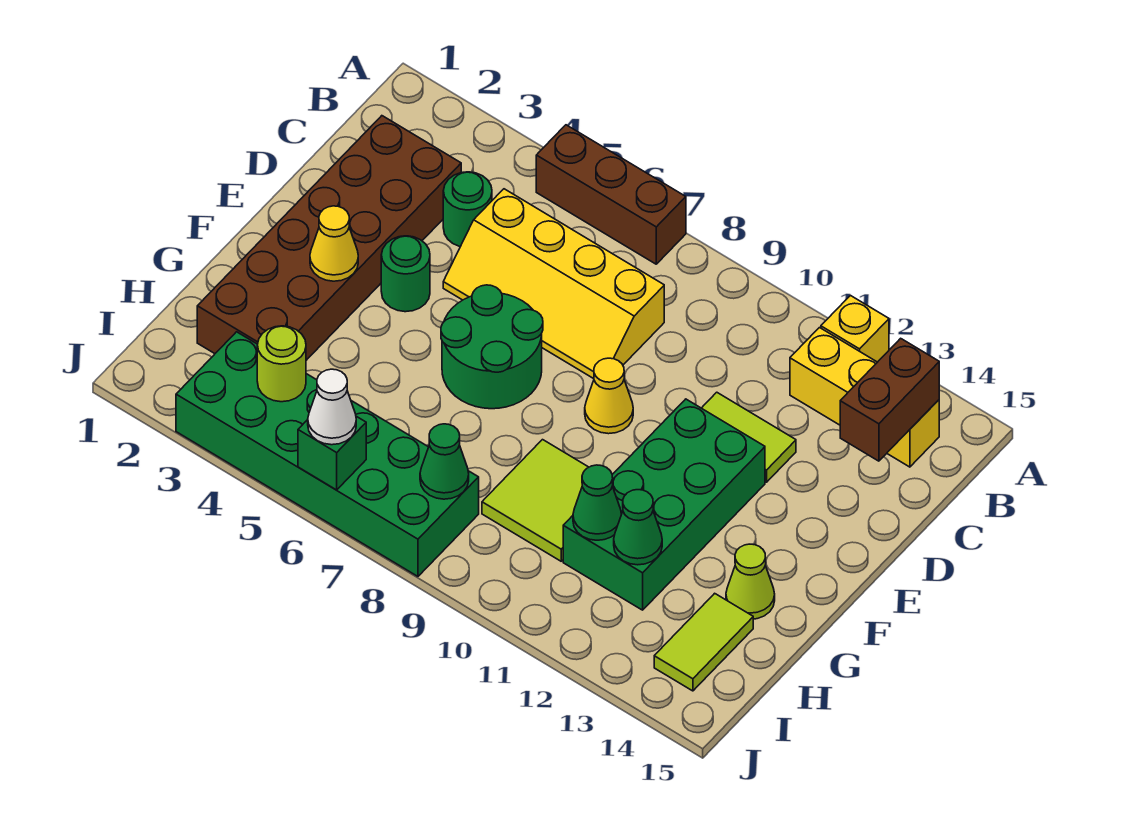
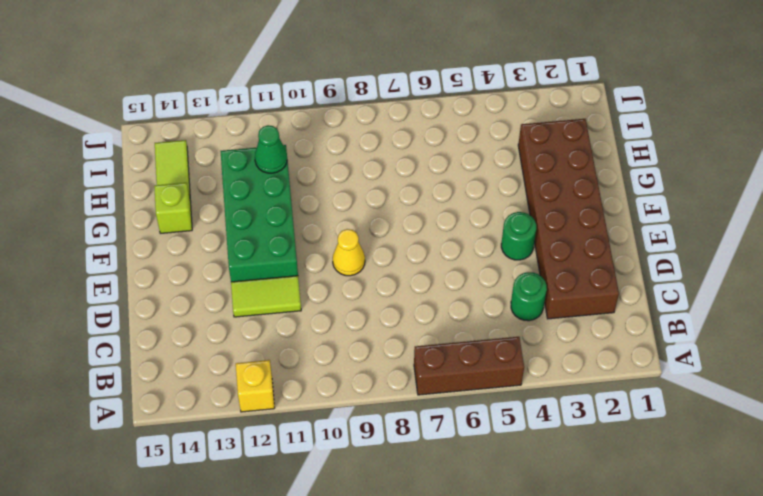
lime brick G14 level 1 -> lime cone G14 level 1
none -> yellow brick B12:B14 level 1
none -> yellow slope C5:D8 level 1 top C
none -> green round brick E6:F7 level 1

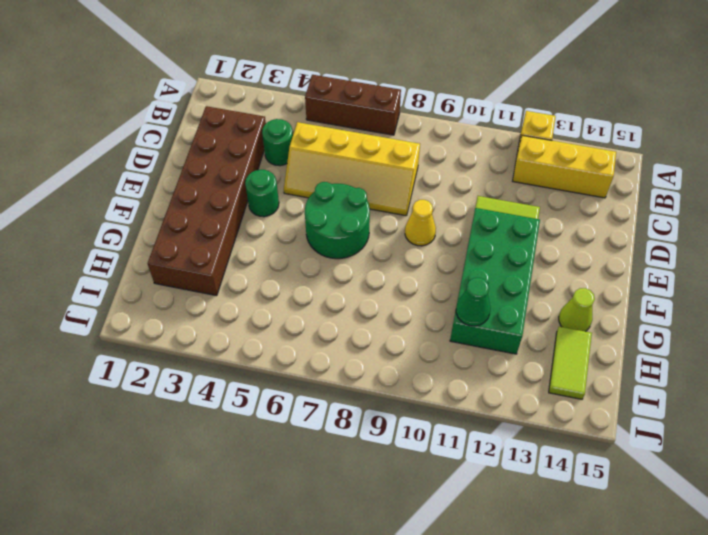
none -> lime tile G9:H10 level 1
none -> green brick I3:J8 level 1
none -> brown brick B14:C14 level 2

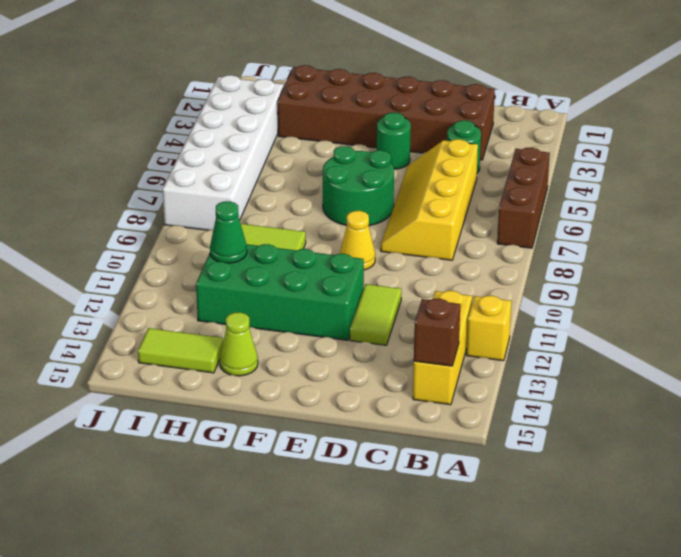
brown brick B14 level 2 -> brown brick B14:C14 level 2
white brick I3:J8 level 1 -> green brick I3:J8 level 1
none -> yellow cone F3 level 2
none -> green cone H12 level 2
none -> lime round brick I4 level 2

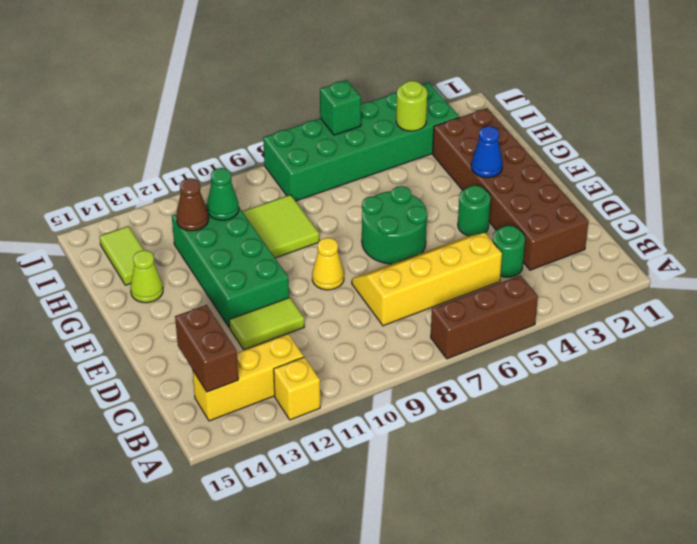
blue cone F3 level 2 -> yellow cone F3 level 2
brown cone H12 level 2 -> green cone H12 level 2
none -> green cone I8 level 2
none -> white cone J6 level 3

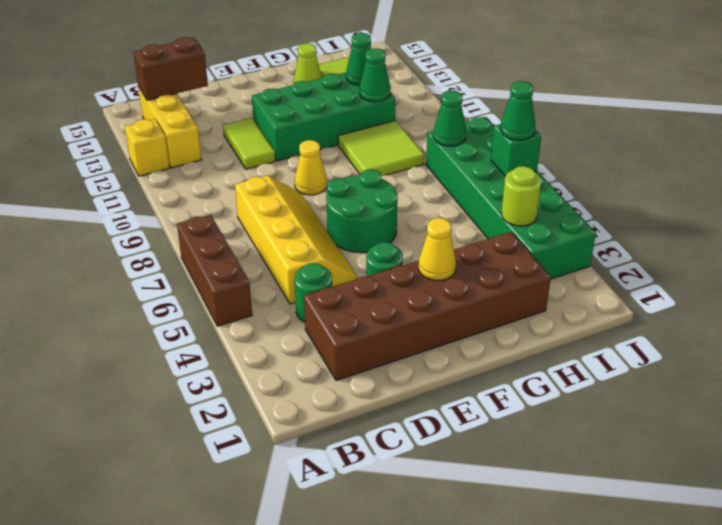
green cone J6 level 3 -> white cone J6 level 3

